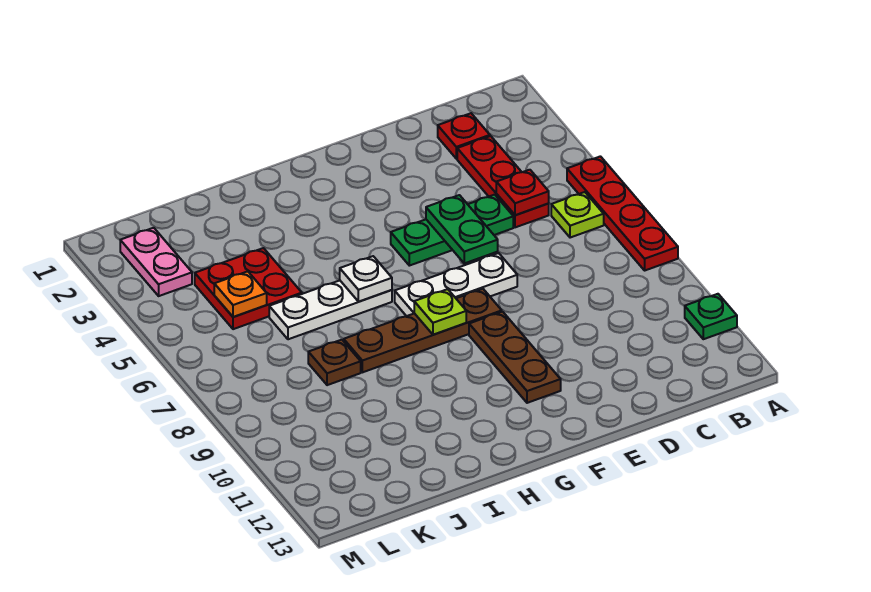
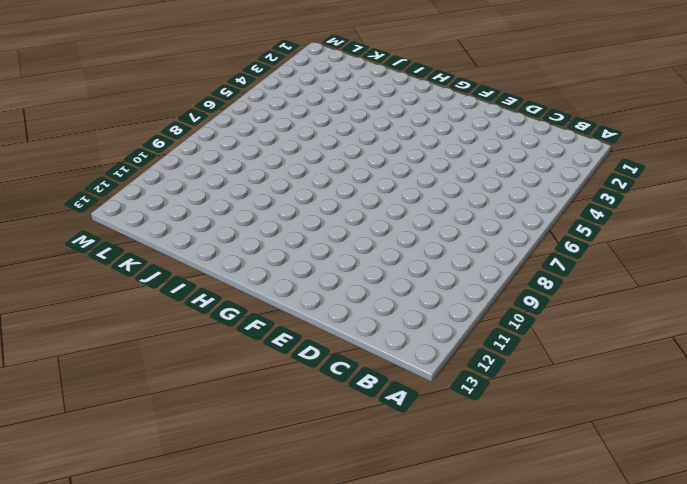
none -> red plate A5:A8 level 1
none -> green plate A11 level 1
none -> lime plate B6 level 1

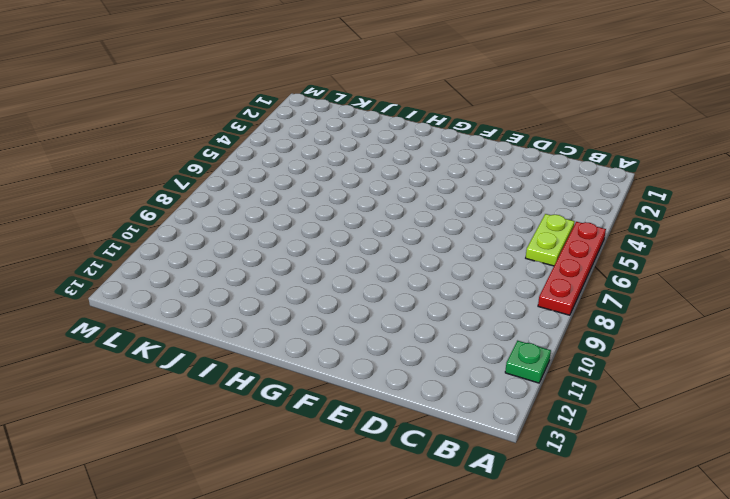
lime plate B5:B6 level 1 -> lime plate B6 level 1
none -> red plate C2 level 1
none -> red plate C3:C5 level 1
none -> green plate D5:F5 level 1

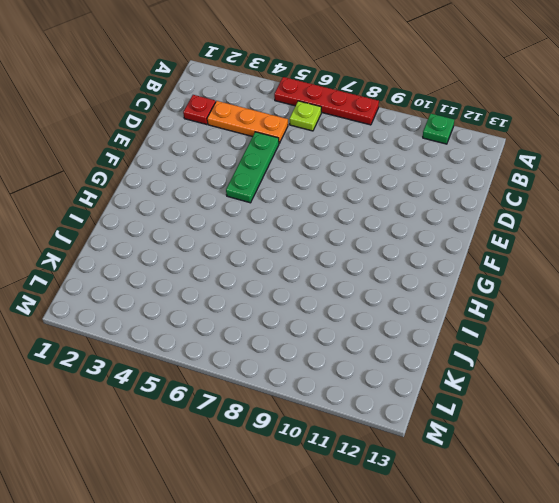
orange plate C3:C5 level 1 -> red plate C3:C5 level 1
none -> white plate E7:G7 level 1
none -> brown plate F8:I8 level 1
none -> brown plate F9:F11 level 1

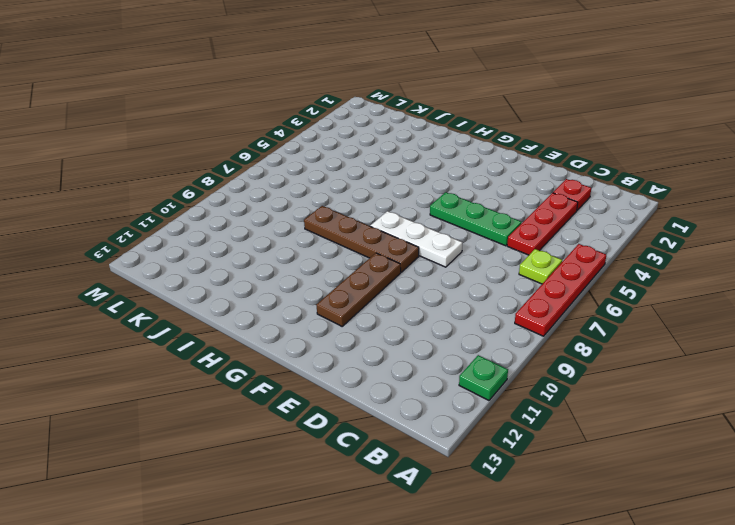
none -> white plate H6:J6 level 1
none -> red plate J4:K5 level 1
none -> brown plate J8 level 1

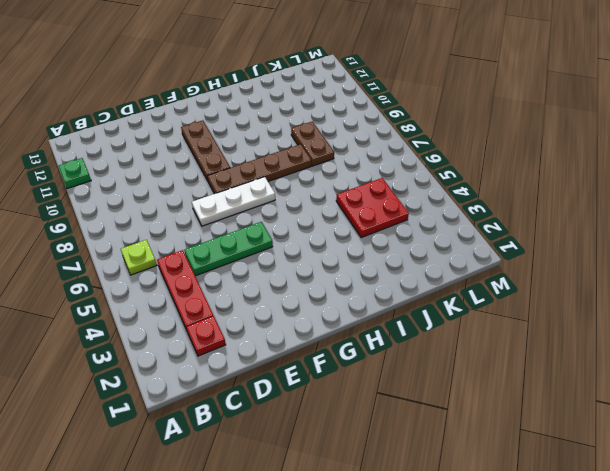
brown plate J8:J9 level 1 -> brown plate J8 level 1
none -> red plate A5:A8 level 1
none -> white plate H6:J6 level 1
none -> pink plate L2:L3 level 1

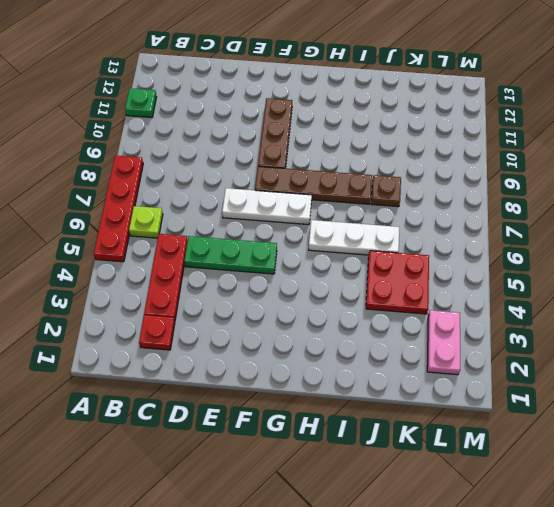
none -> red plate C5 level 2
none -> green plate E5:E6 level 2
none -> lime plate G8 level 2

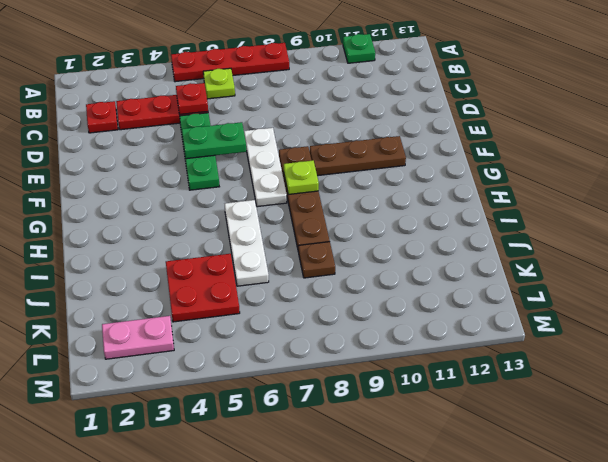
none -> white plate H6 level 2
none -> orange plate K5 level 2

